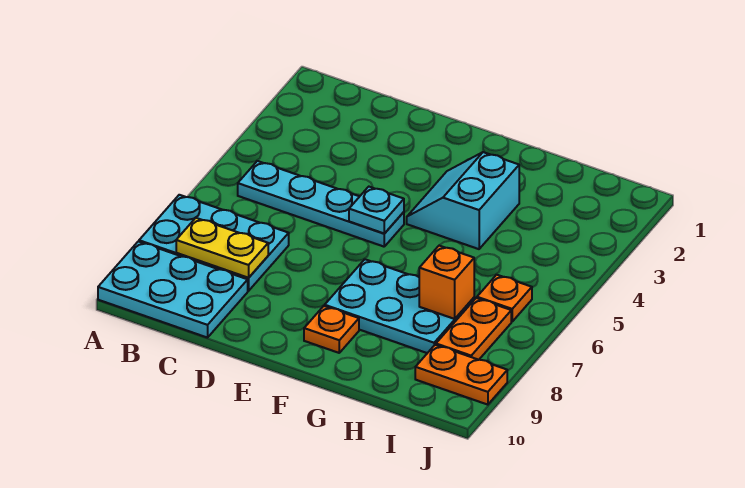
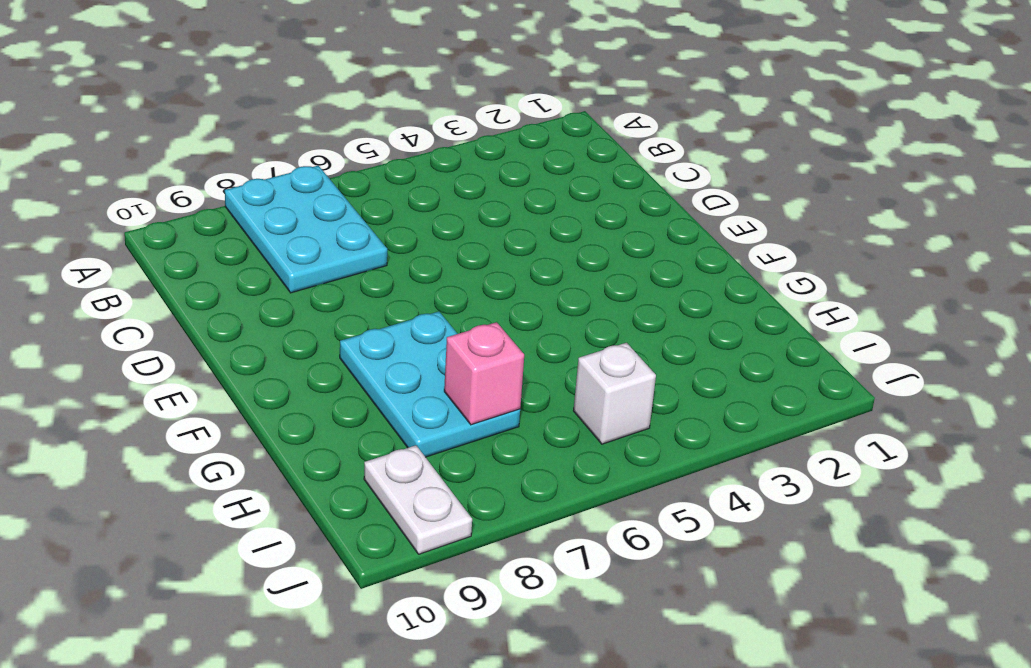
pink brick H7 level 2 -> orange brick H7 level 2
white brick I5 level 1 -> none
white plate I9:J9 level 1 -> orange plate I9:J9 level 1
none -> cyan plate A9:C10 level 1
none -> cyan plate B5:E5 level 1
none -> cyan slope F3:G4 level 1 top G

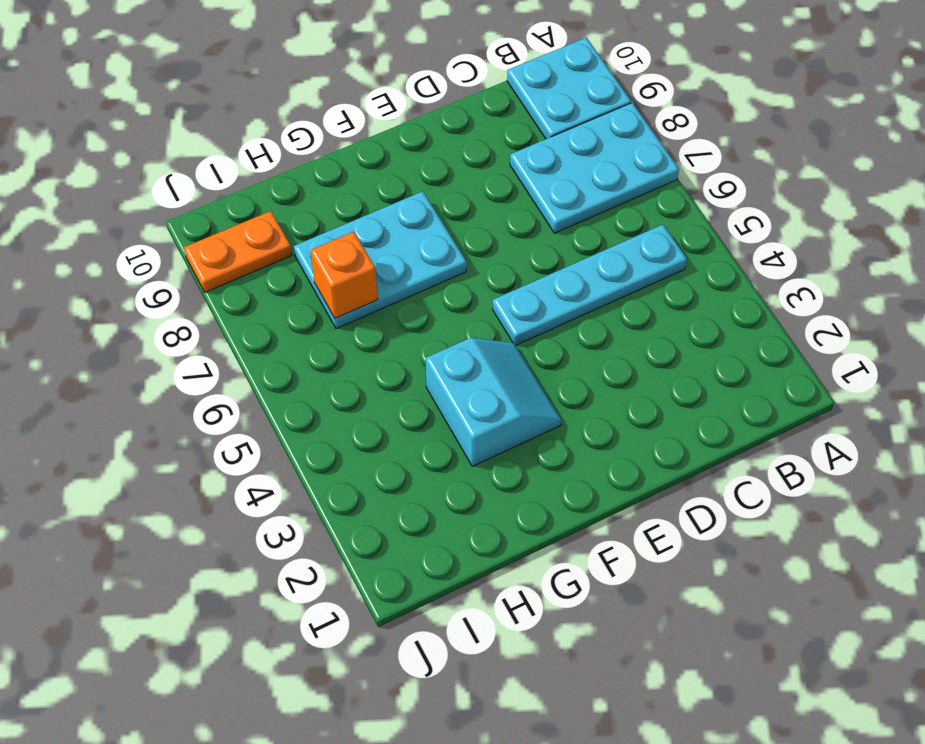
cyan plate A9:B10 level 1 -> cyan plate A9:C10 level 1
none -> orange plate F9 level 1
none -> orange plate I6 level 1
none -> orange plate I7:I8 level 1

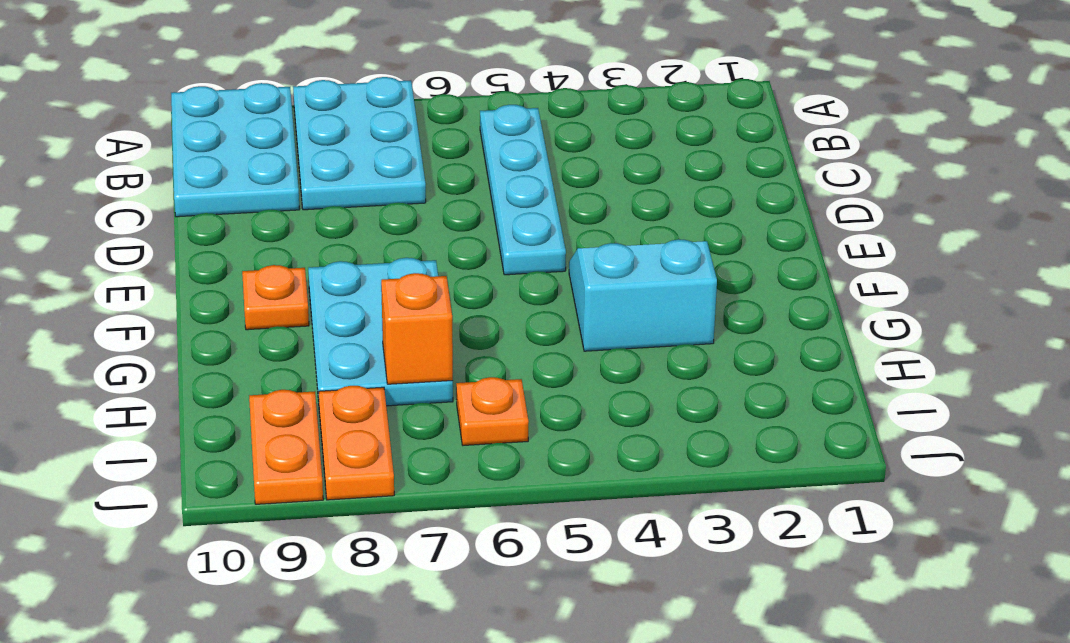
orange plate I8:J8 level 1 -> orange plate I7:I8 level 1
none -> yellow plate B8:C8 level 2
none -> cyan plate E5 level 2

